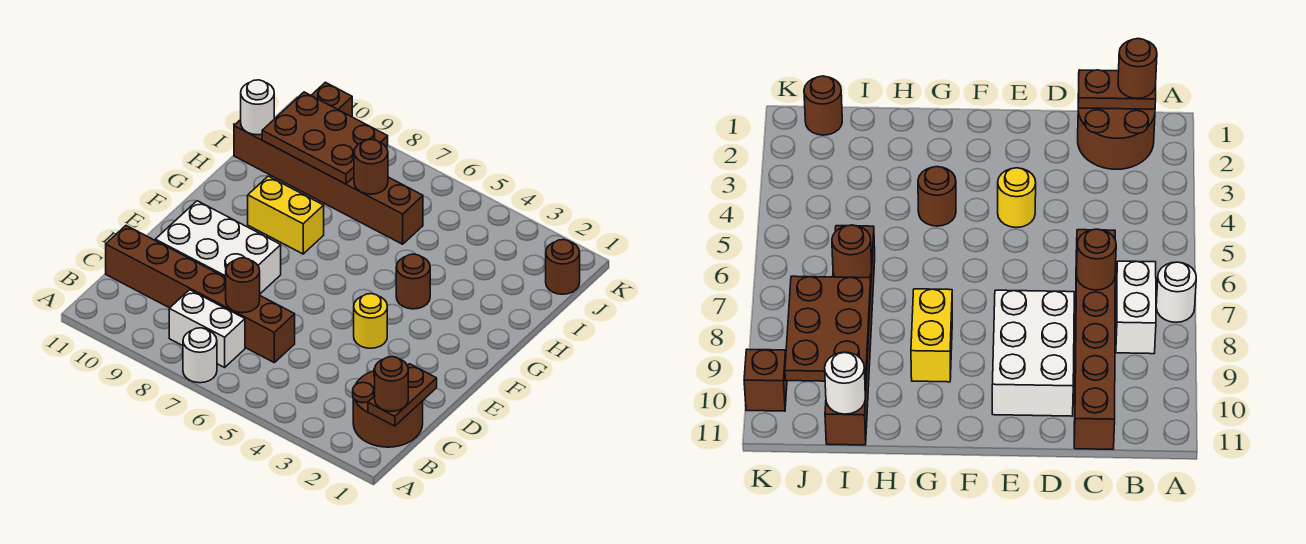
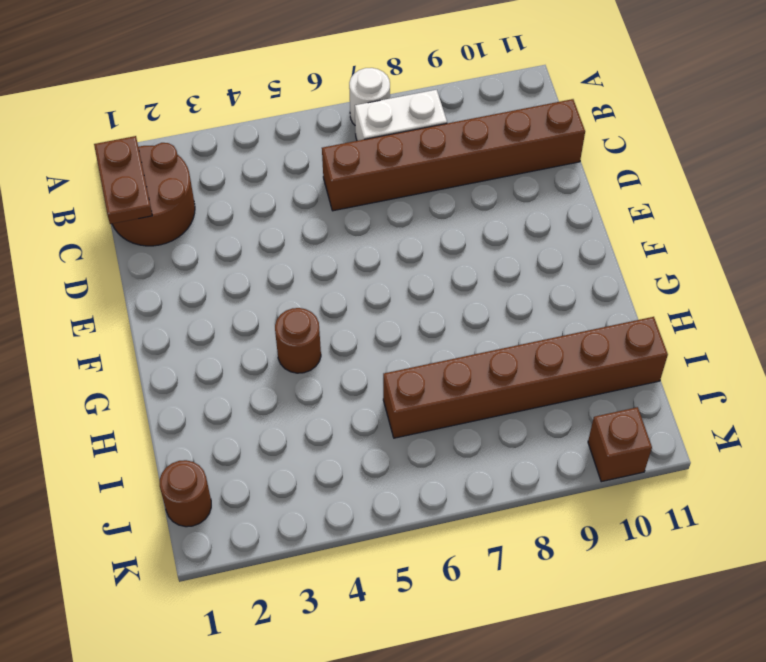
none -> white brick D8:E10 level 1
none -> yellow round brick E4 level 1
none -> yellow brick G8:G9 level 1

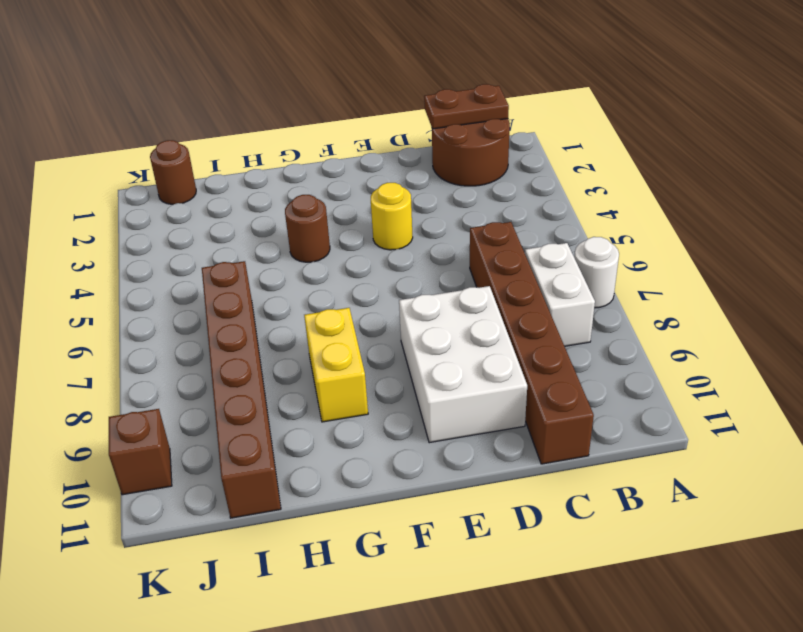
none -> brown round brick C7 level 2
none -> brown round brick I7 level 2
none -> brown plate I8:J10 level 2

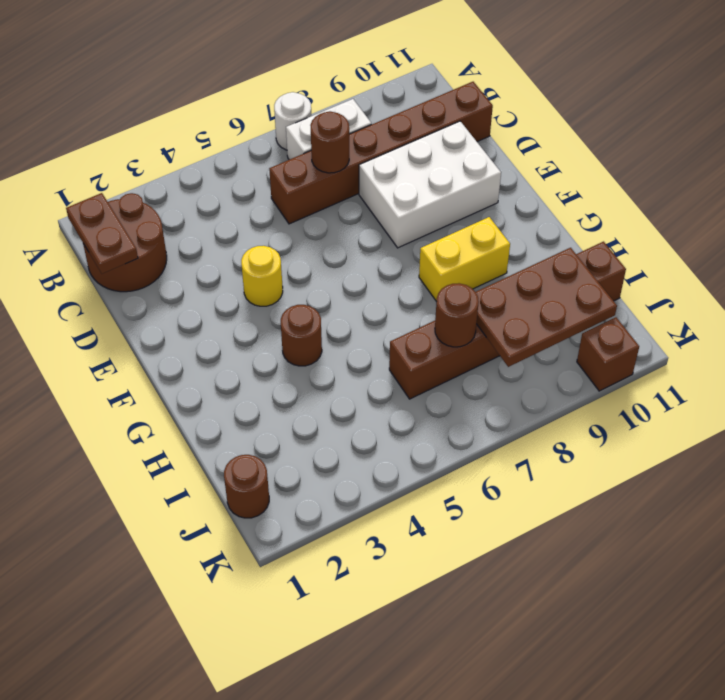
none -> white round brick I11 level 2
none -> brown round brick B1 level 3

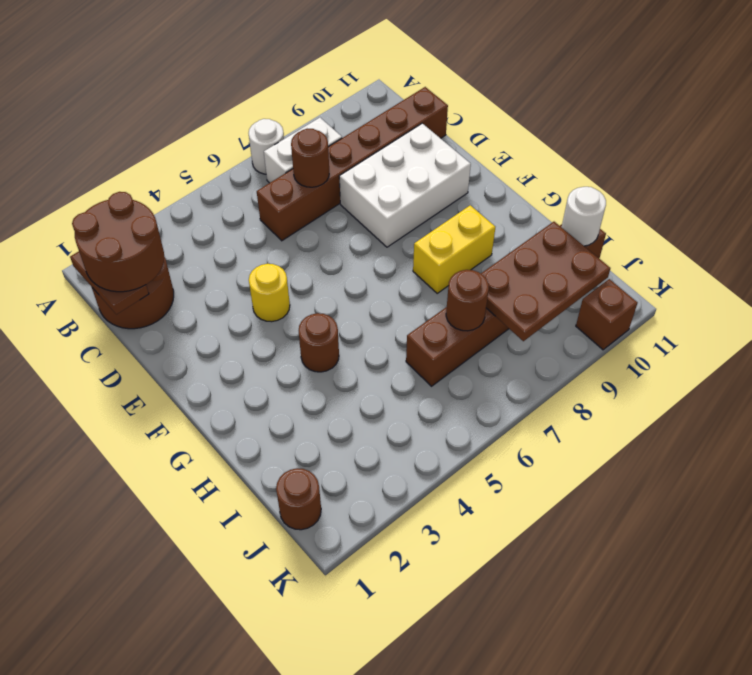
brown round brick B1:C2 level 3 -> brown round brick B1 level 3

